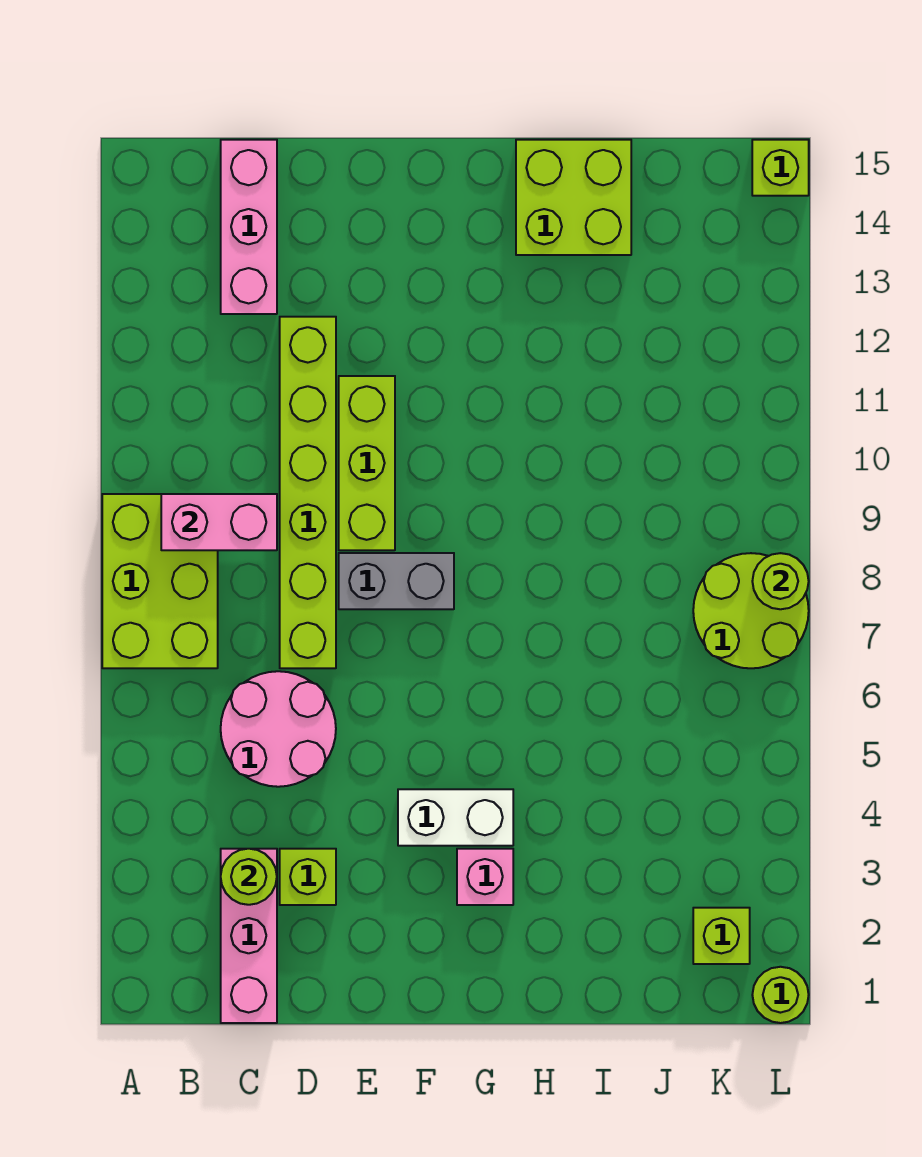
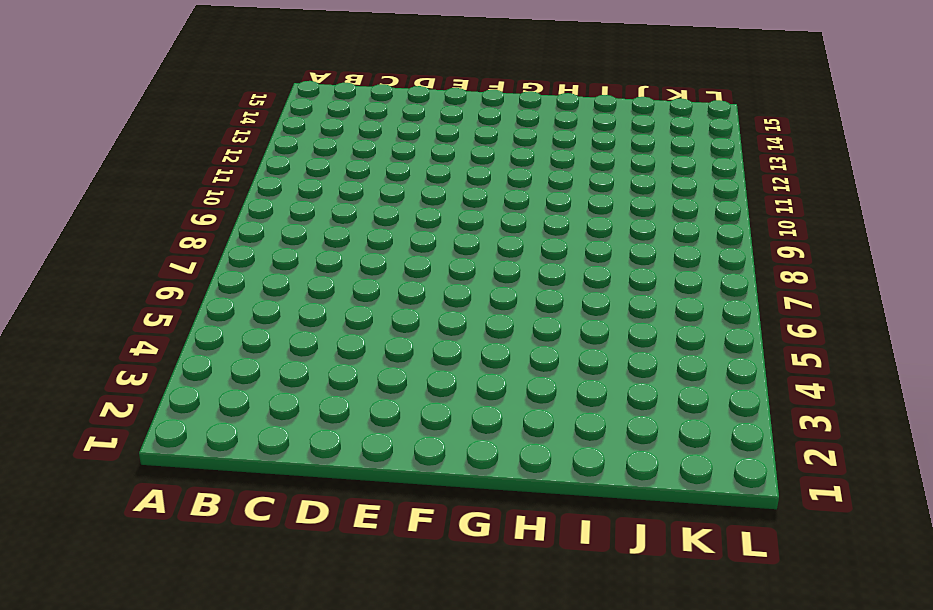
none -> lime brick A7:B9 level 1
none -> pink brick C1:C3 level 1
none -> pink round brick C5:D6 level 1

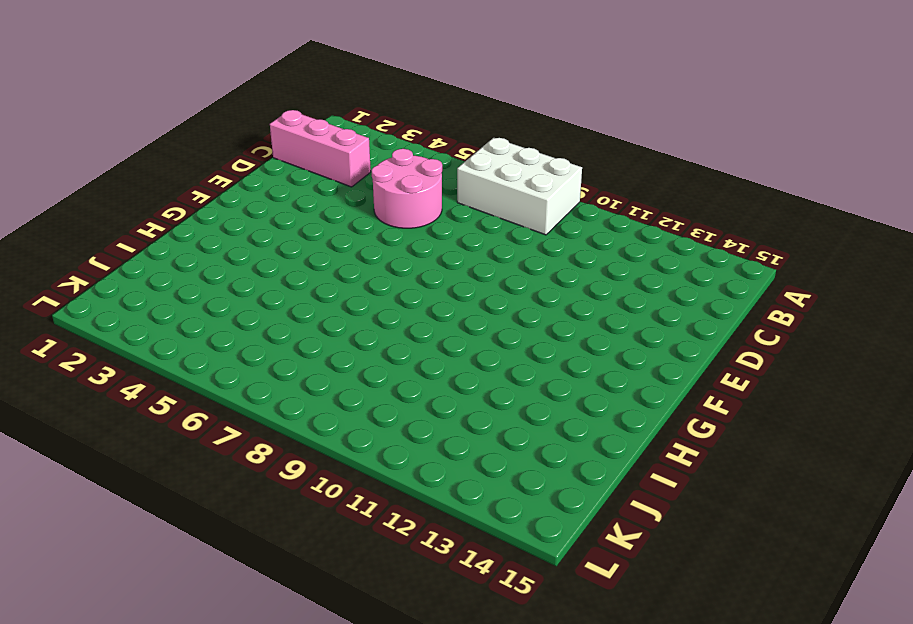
white brick A7:B9 level 1 -> lime brick A7:B9 level 1
none -> pink brick C13:C15 level 1
none -> lime brick D3 level 1
none -> lime brick D7:D12 level 1

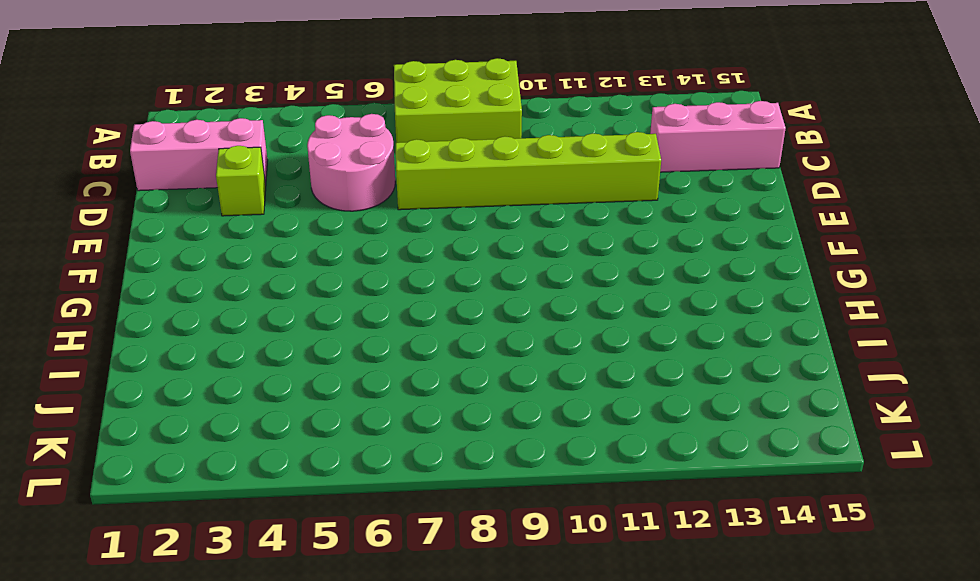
none -> grey brick E8:F8 level 1
none -> lime brick E9:E11 level 1
none -> white brick F4:G4 level 1

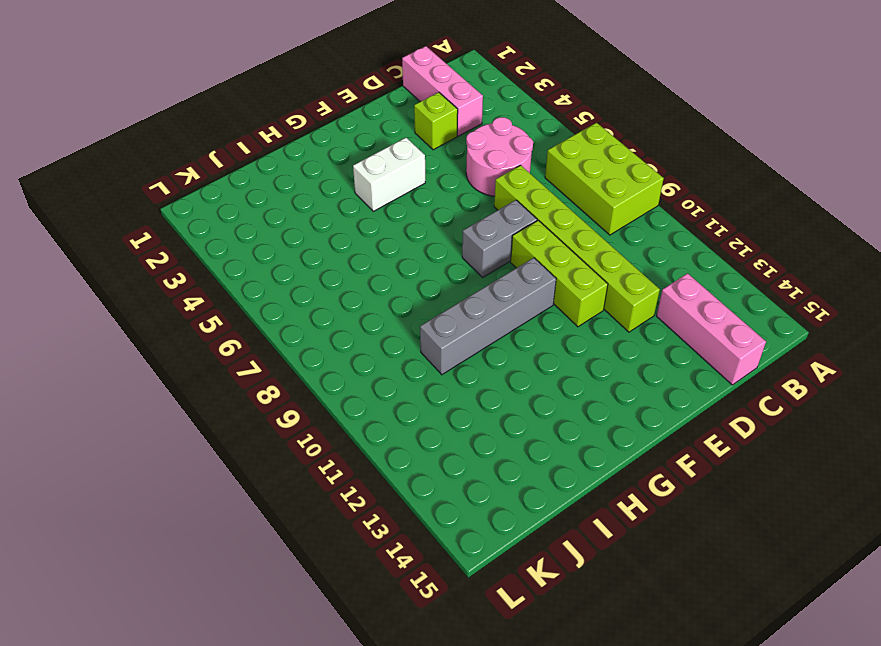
grey brick F10:I10 level 1 -> none
none -> pink brick G3 level 1
none -> lime brick H14:I15 level 1
none -> lime brick K2 level 1

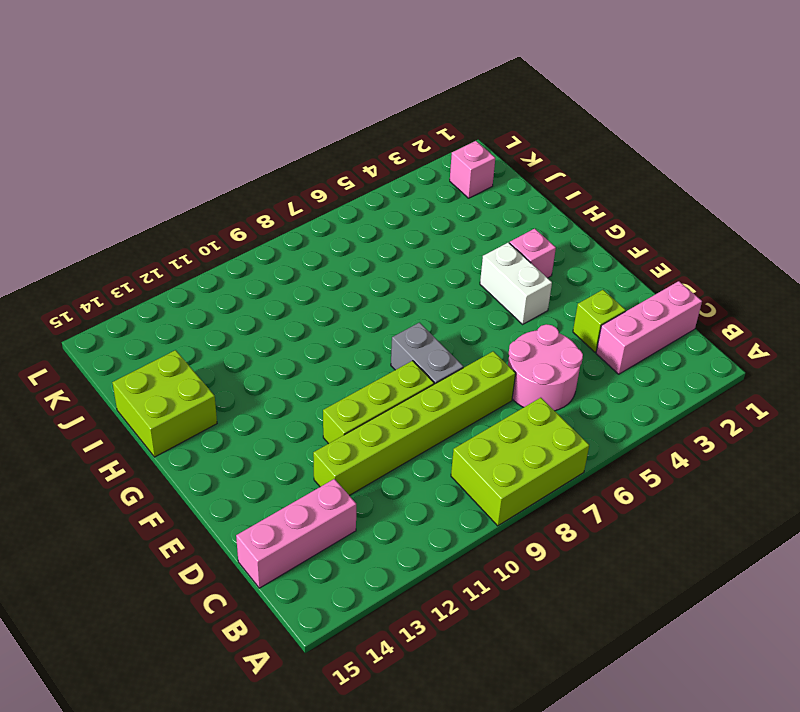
pink brick K2 level 1 -> lime brick K2 level 1
none -> lime round brick K7:L8 level 1
none -> lime round brick L1 level 1
none -> lime brick L15 level 1

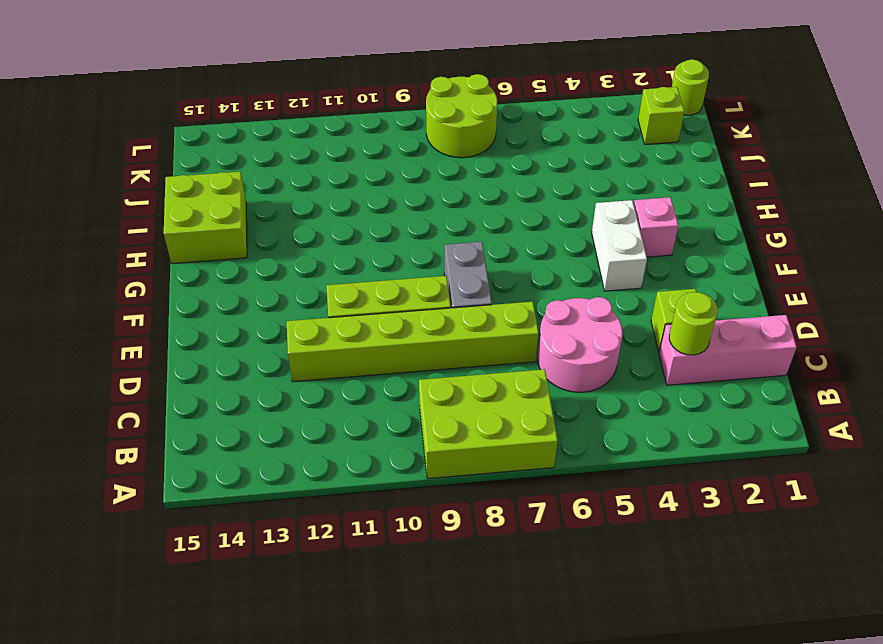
none -> pink brick C13:C15 level 1
none -> lime brick L15 level 1
none -> pink brick B9:C9 level 2

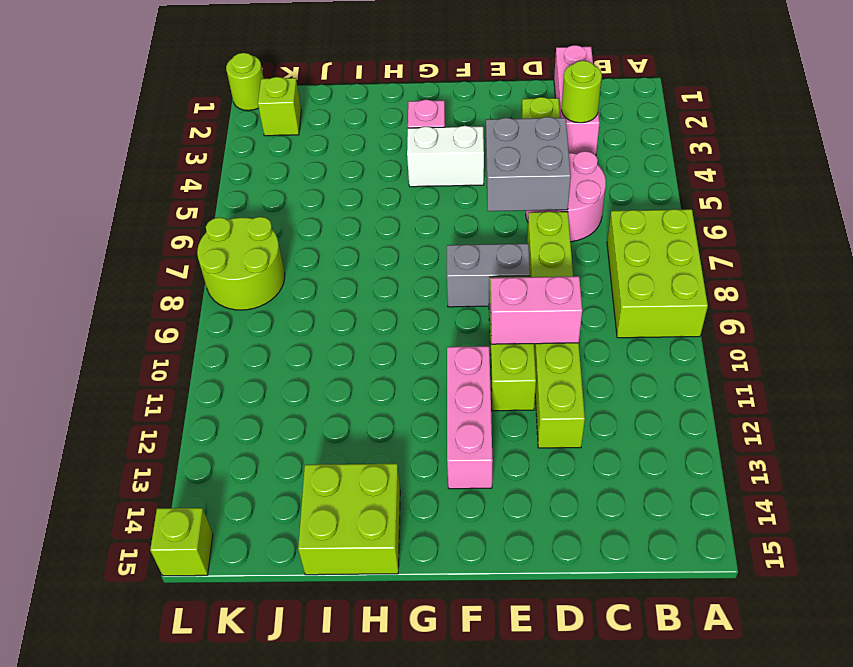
grey brick D5:E6 level 2 -> none
pink brick D10:E10 level 2 -> pink brick B9:C9 level 2
pink brick F11:F13 level 1 -> pink brick C13:C15 level 1
none -> lime round brick L8 level 2

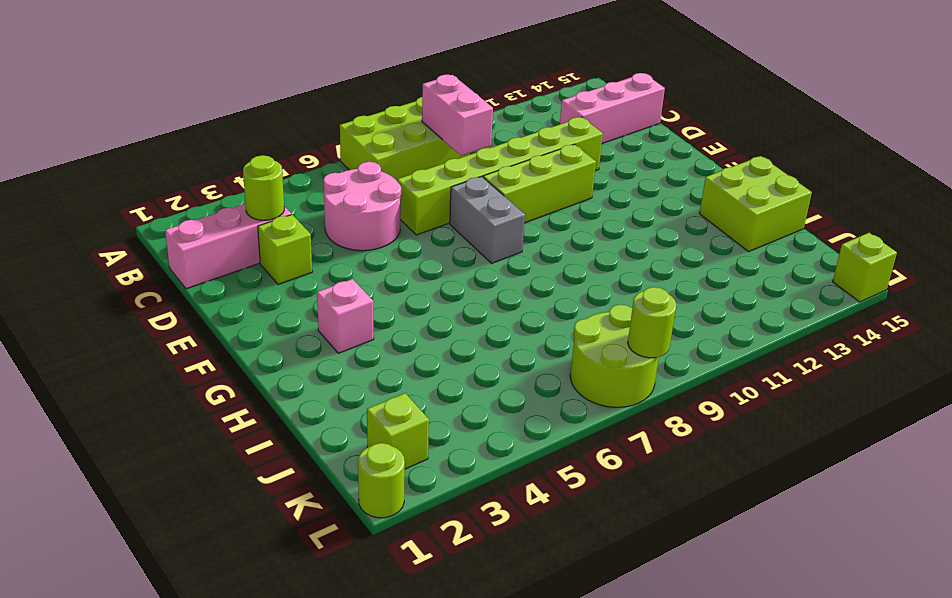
none -> white brick F4:G4 level 1

